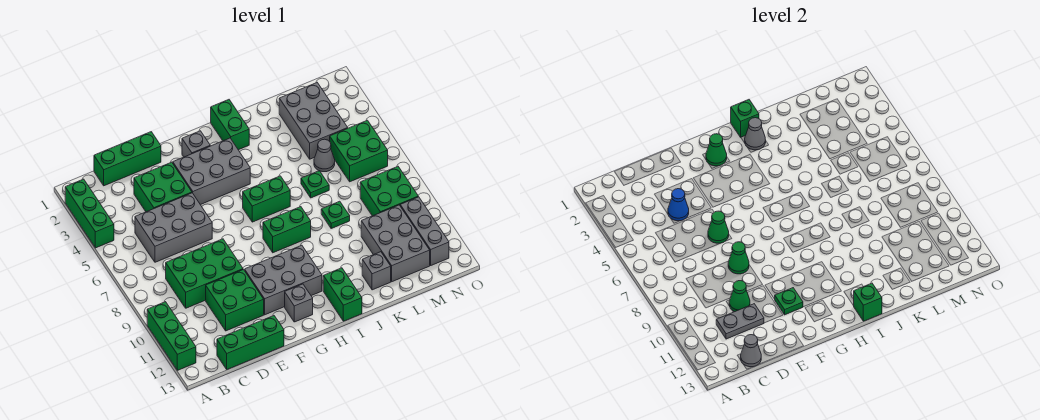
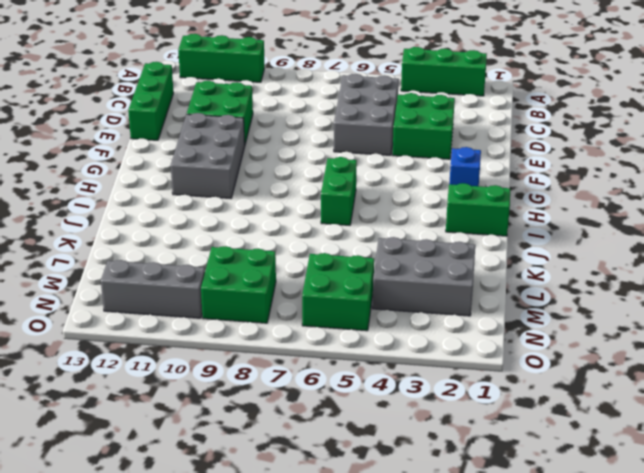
blue brick G2 level 1 -> grey brick G2 level 1
none -> green brick C1:E1 level 1
none -> green brick C8:E9 level 1
none -> grey brick F3:H4 level 1
none -> grey brick G12 level 1

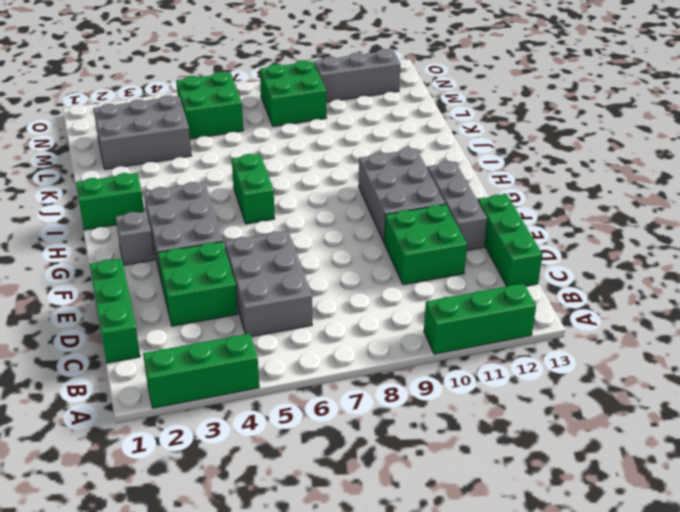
grey brick E12:G12 level 1 -> grey brick G12 level 1
none -> green brick C8:E9 level 1
none -> green brick H8:I8 level 1
none -> green brick I12:I13 level 1
none -> green plate K6 level 1

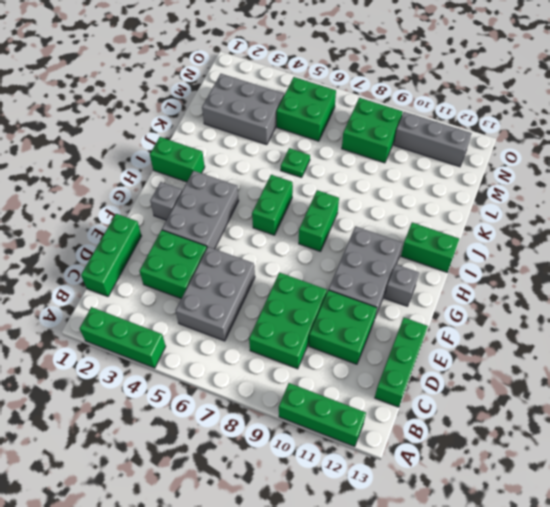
none -> green plate K8 level 1
none -> grey brick K12 level 1
none -> grey cone L5 level 1
none -> grey brick L10:M12 level 1

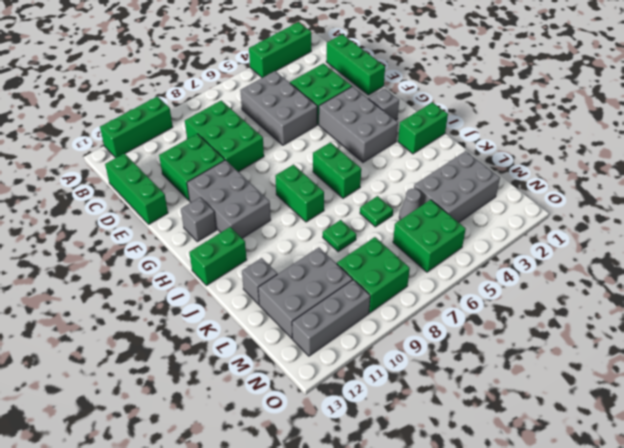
none -> grey plate C11:D11 level 2
none -> grey cone C13 level 2
none -> blue cone D4 level 2
none -> green cone D10 level 2

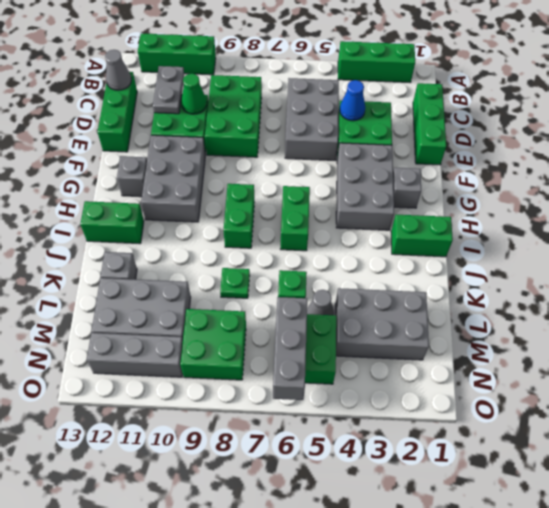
grey brick M6:O6 level 2 -> none
none -> green cone E6 level 2
none -> green cone E8 level 2
none -> green plate F11 level 2
none -> green cone G2 level 2

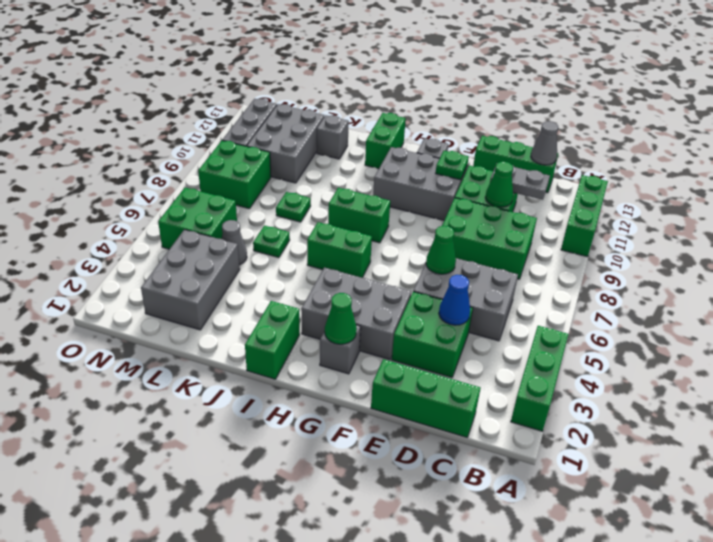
none -> green cone E8 level 2
none -> green brick I1 level 2
none -> grey cone I2 level 2
none -> green brick I13 level 2

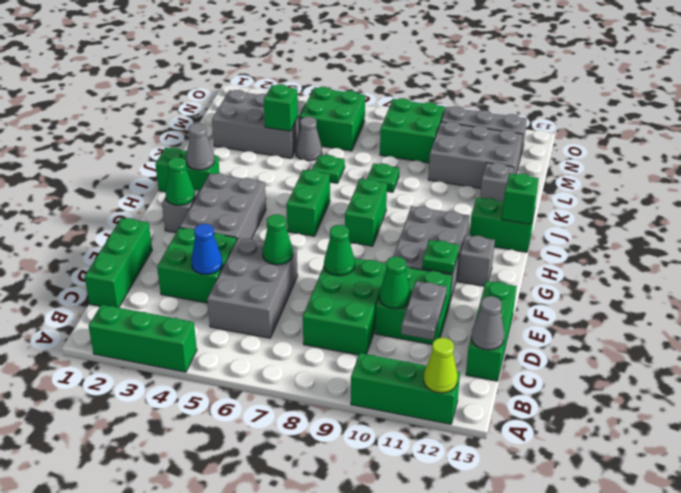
lime cone A12 level 2 -> none
green brick L4 level 2 -> green brick I1 level 2

